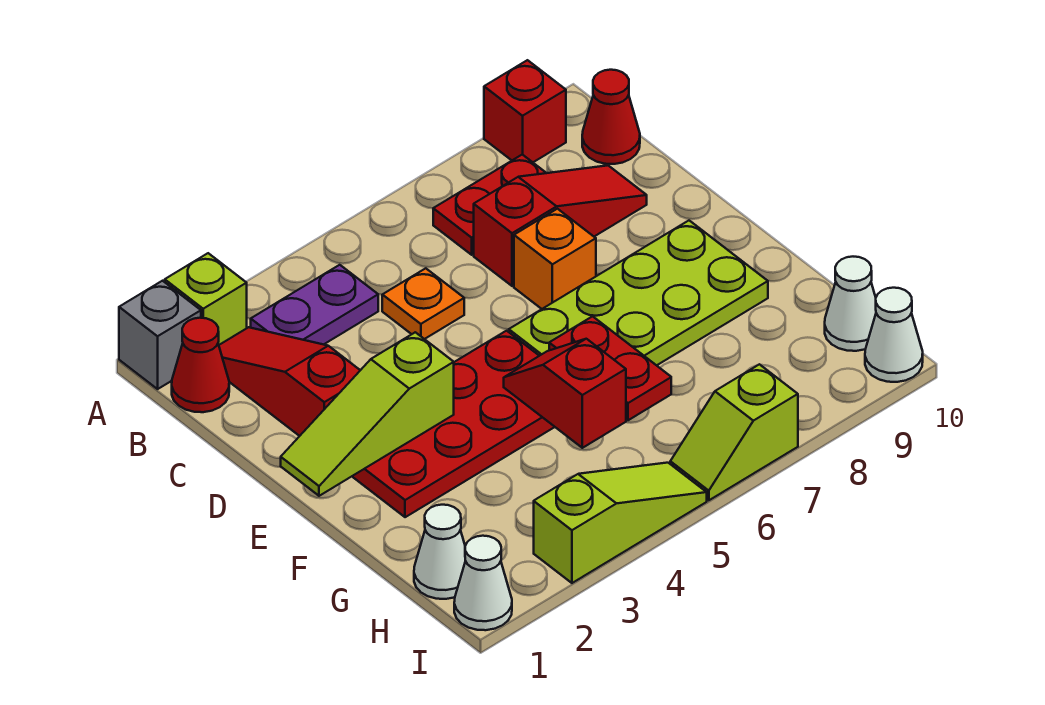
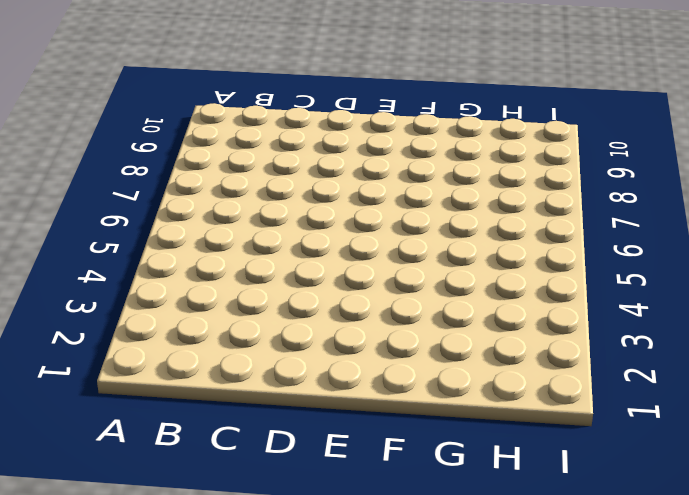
none -> grey brick A1 level 1
none -> lime brick A2 level 1
none -> red brick A9 level 1

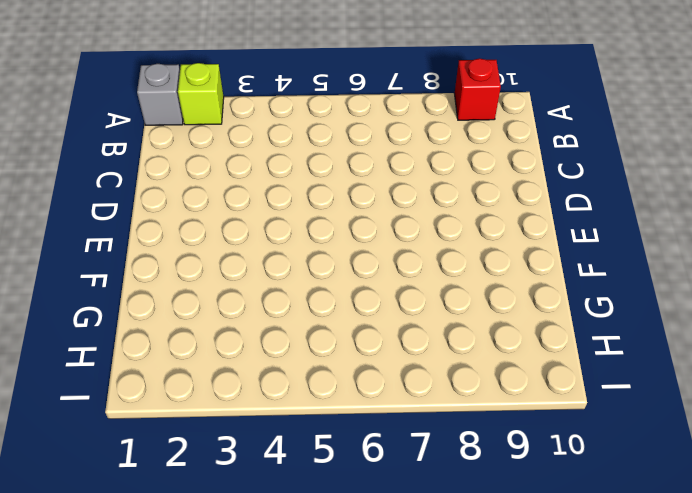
none -> red cone B1 level 1
none -> red slope B2:D2 level 1 top D
none -> purple plate B3:B4 level 1

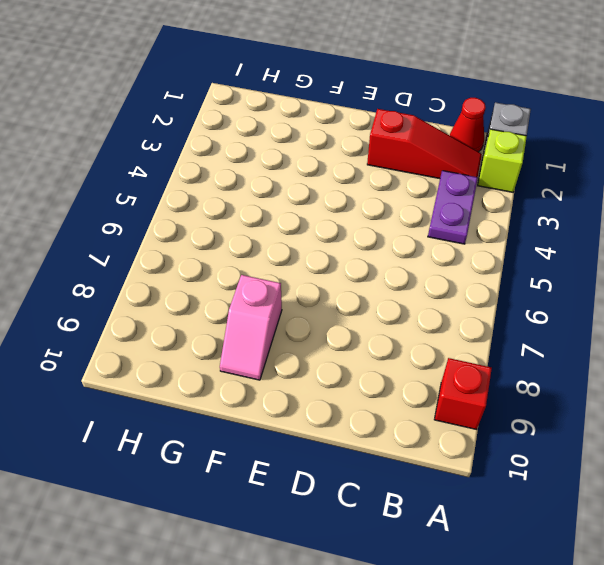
pink slope F8:F9 level 1 top 8 -> lime plate E6:F9 level 1
none -> red plate B7:B8 level 1
none -> red cone B10 level 1
none -> orange plate C5 level 1

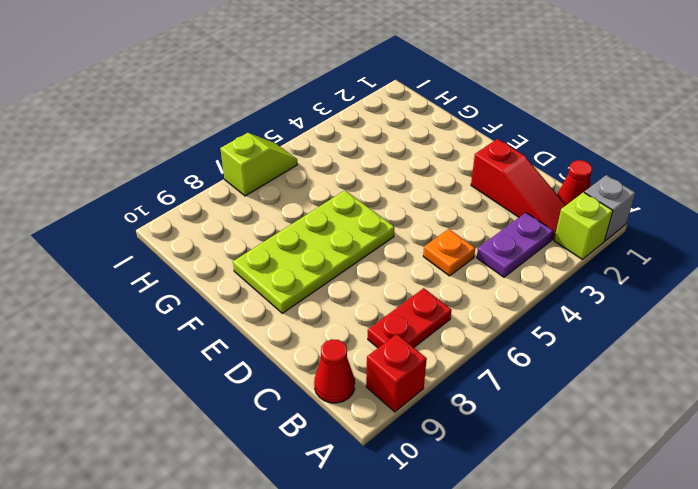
none -> red slope C7:C9 level 1 top 7
none -> orange brick D7 level 1
none -> red plate E2:F5 level 1

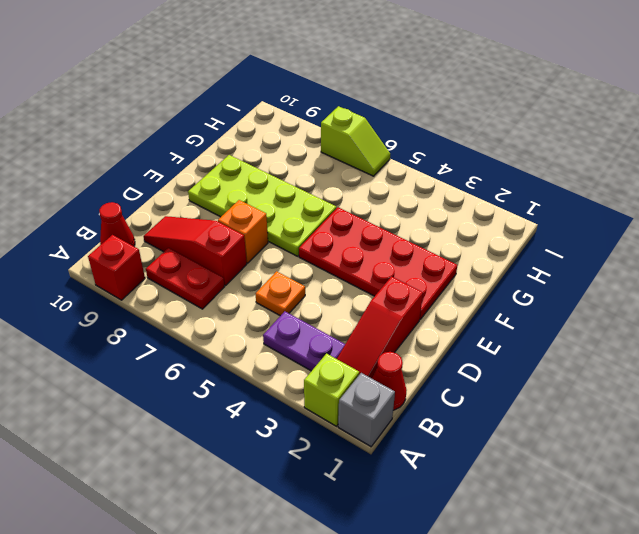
none -> white cone H1 level 1
none -> white cone H10 level 1
none -> white cone I1 level 1

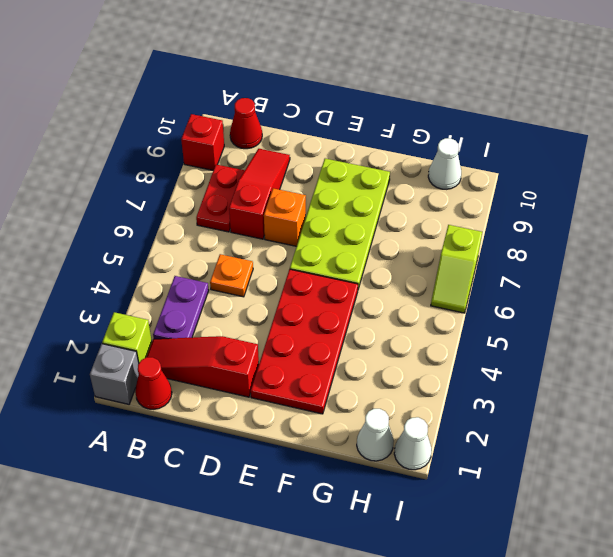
none -> lime slope I3:I5 level 1 top 3
none -> white cone I10 level 1
none -> lime slope E1:E3 level 2 top 3

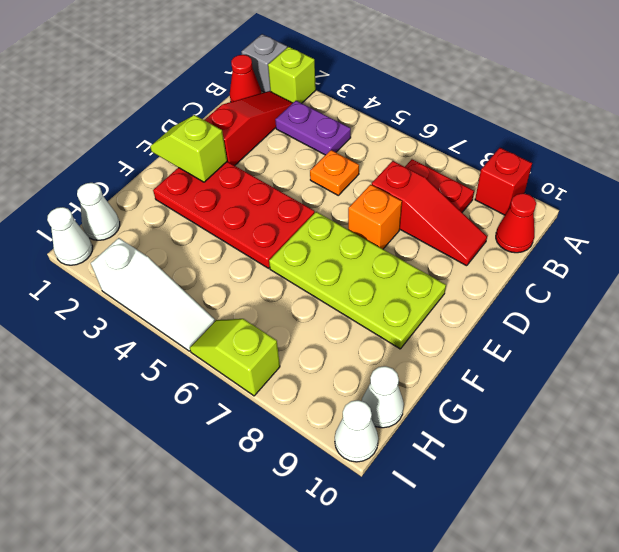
lime slope E1:E2 level 2 top 2 -> lime slope E1:E3 level 2 top 3
white slope I3:I5 level 1 top 3 -> lime slope I3:I5 level 1 top 3
none -> red slope F5:G5 level 2 top G
none -> red plate F6:G6 level 2

